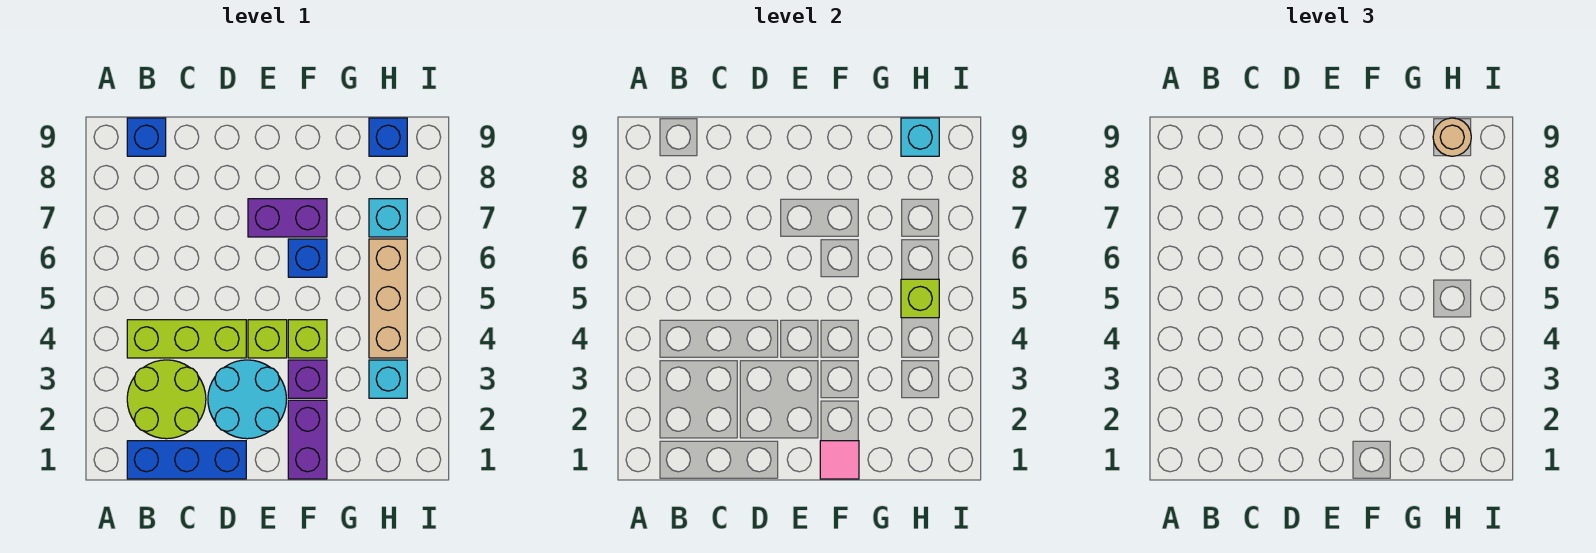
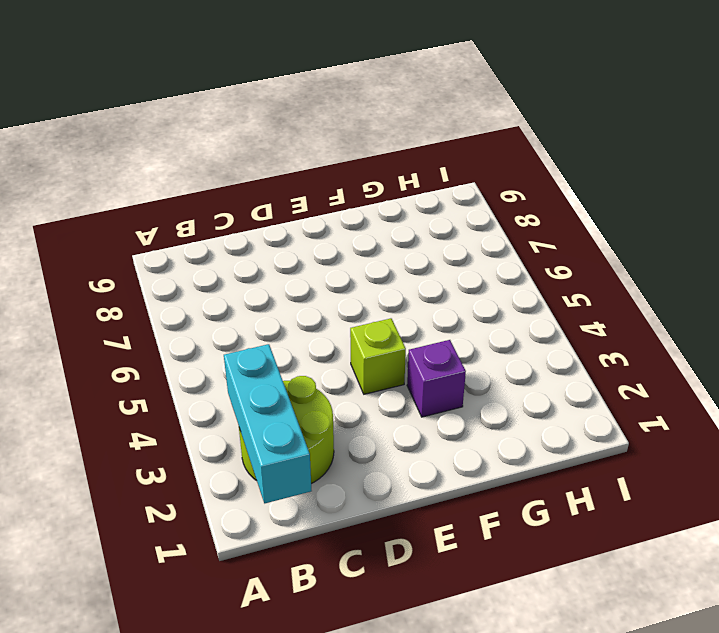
cyan brick B1:B3 level 2 -> none
none -> blue brick B1:D1 level 1
none -> lime brick B4:D4 level 1
none -> blue brick B9 level 1

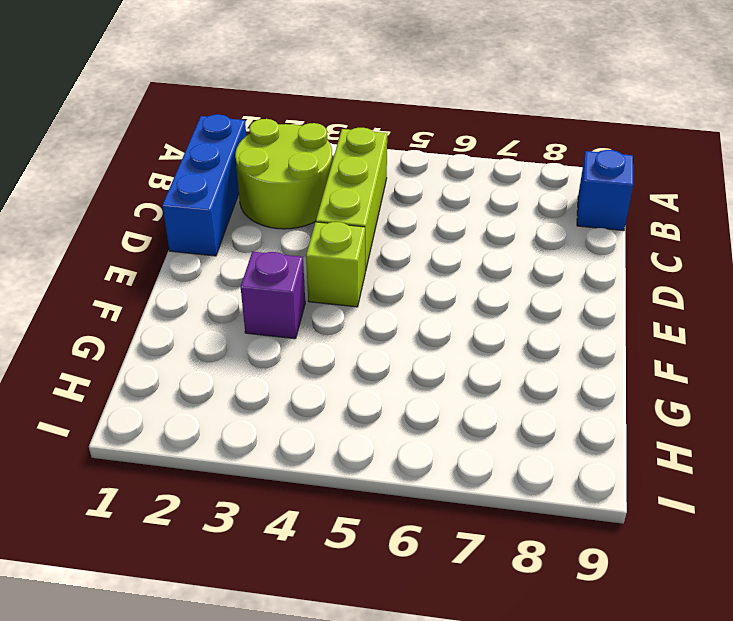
none -> cyan round brick D2:E3 level 1
none -> purple brick E7:F7 level 1
none -> purple brick F1:F2 level 1

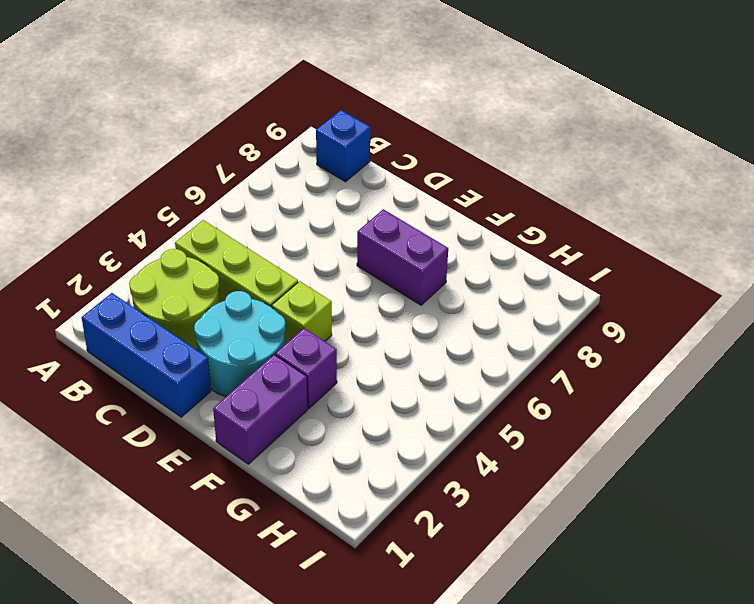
none -> lime brick F4 level 1
none -> blue brick F6 level 1
none -> cyan brick H3 level 1

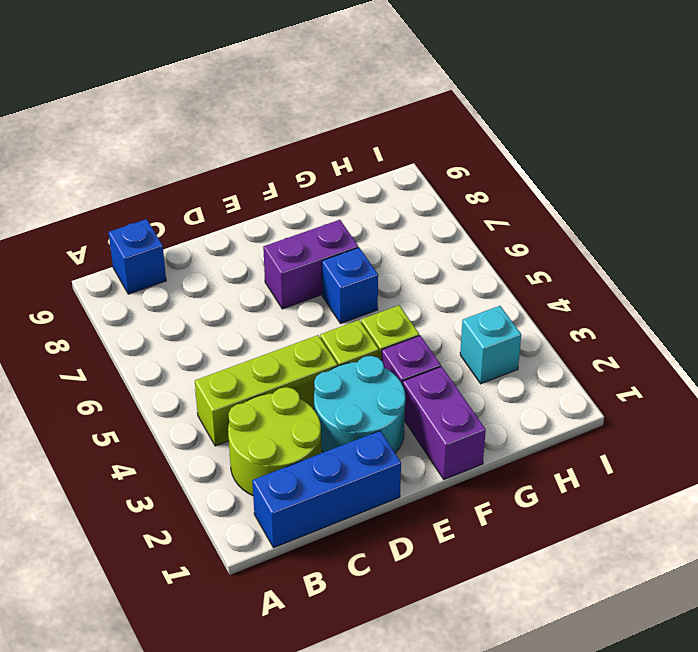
none -> tan brick H4:H6 level 1
none -> cyan brick H7 level 1
none -> blue brick H9 level 1

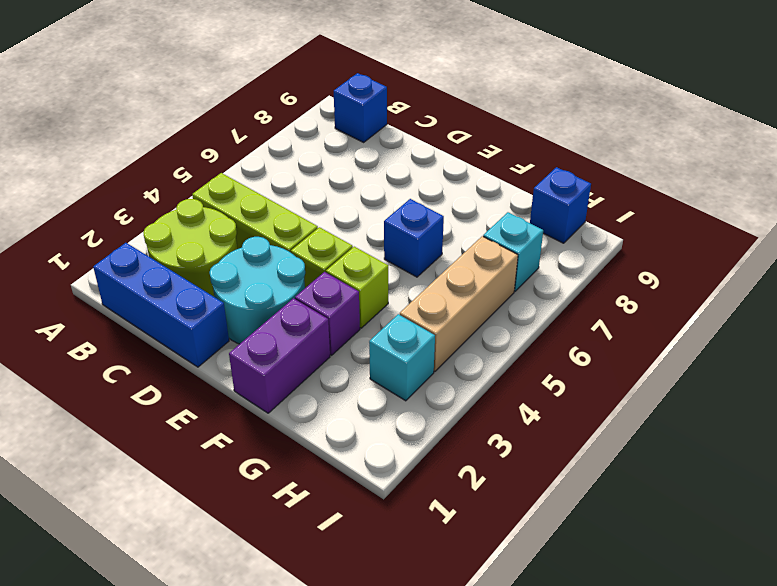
none -> purple brick E7:F7 level 1
none -> pink tile F1 level 2
none -> lime brick H5 level 2

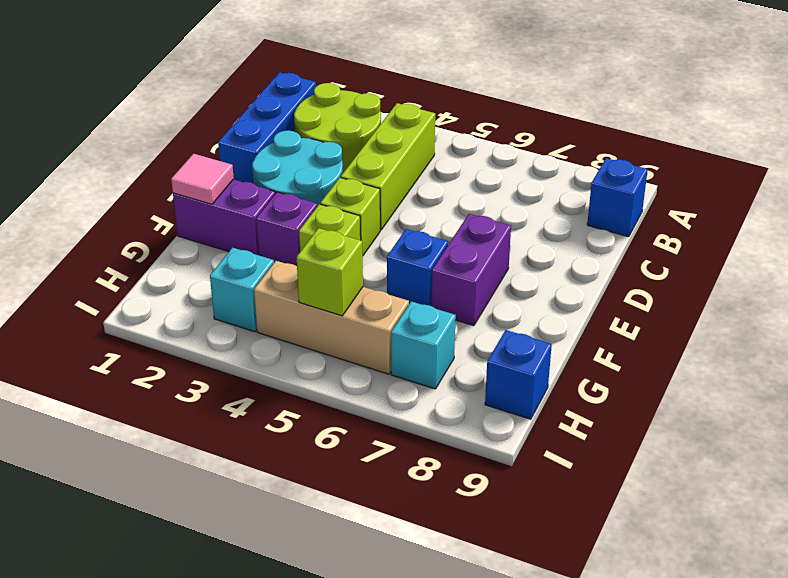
none -> cyan brick H9 level 2
none -> tan round brick H9 level 3

